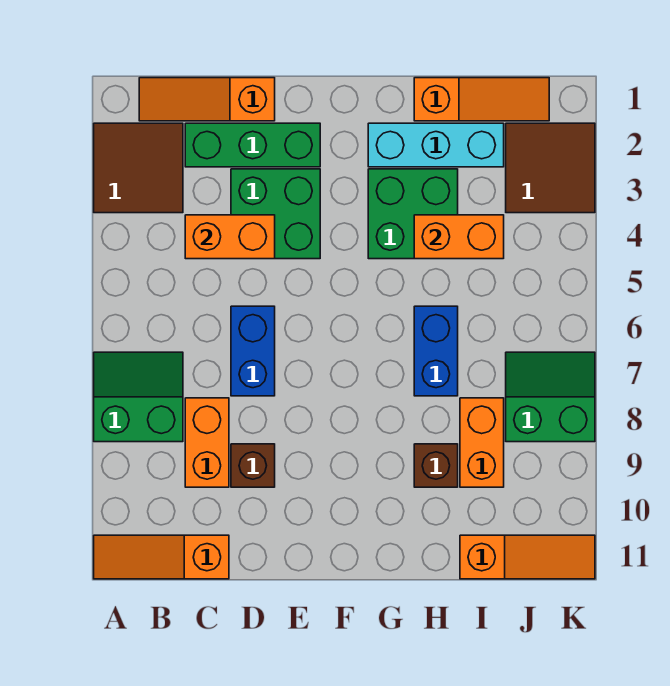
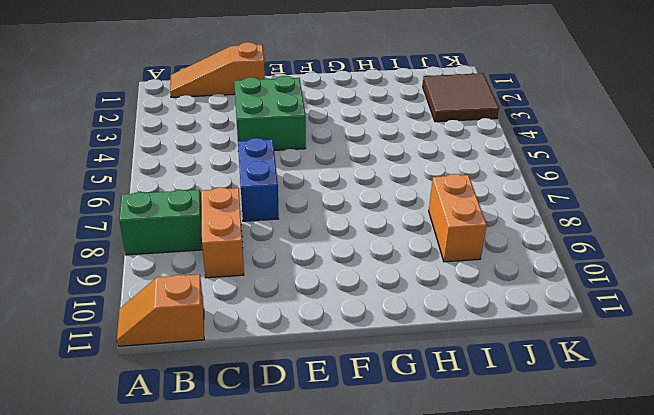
orange slope A11:B11 level 1 top B -> orange slope A11:C11 level 1 top C
none -> brown tile A2:B3 level 1
none -> green brick C2:E2 level 1
none -> brown brick D9 level 1

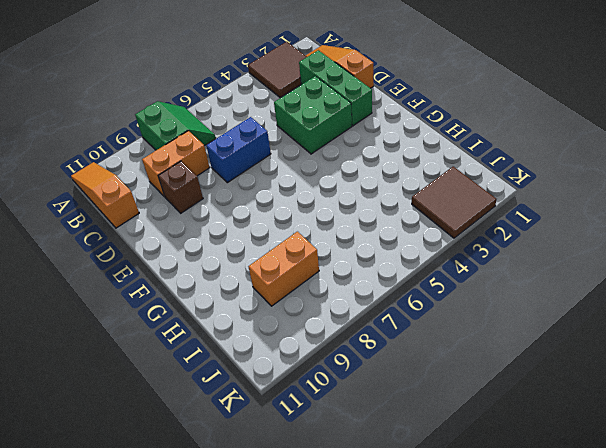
none -> cyan brick G2:I2 level 1
none -> green brick G3:H4 level 1
none -> orange slope H1:J1 level 1 top H

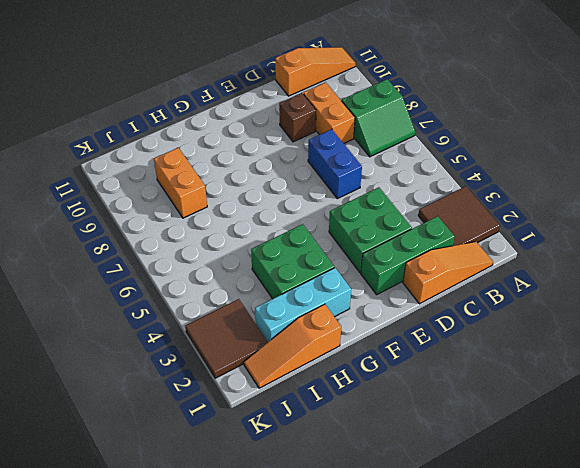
none -> blue brick H6:H7 level 1
none -> brown brick H9 level 1
none -> orange slope I11:K11 level 1 top I

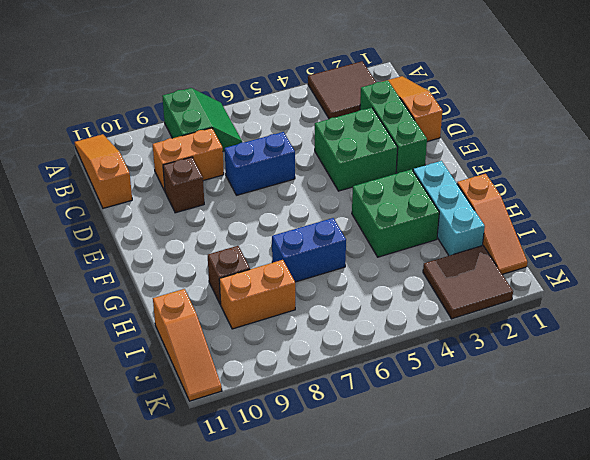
none -> green slope J7:K8 level 1 top 8
none -> orange brick C4:D4 level 2
none -> orange brick H4:I4 level 2

